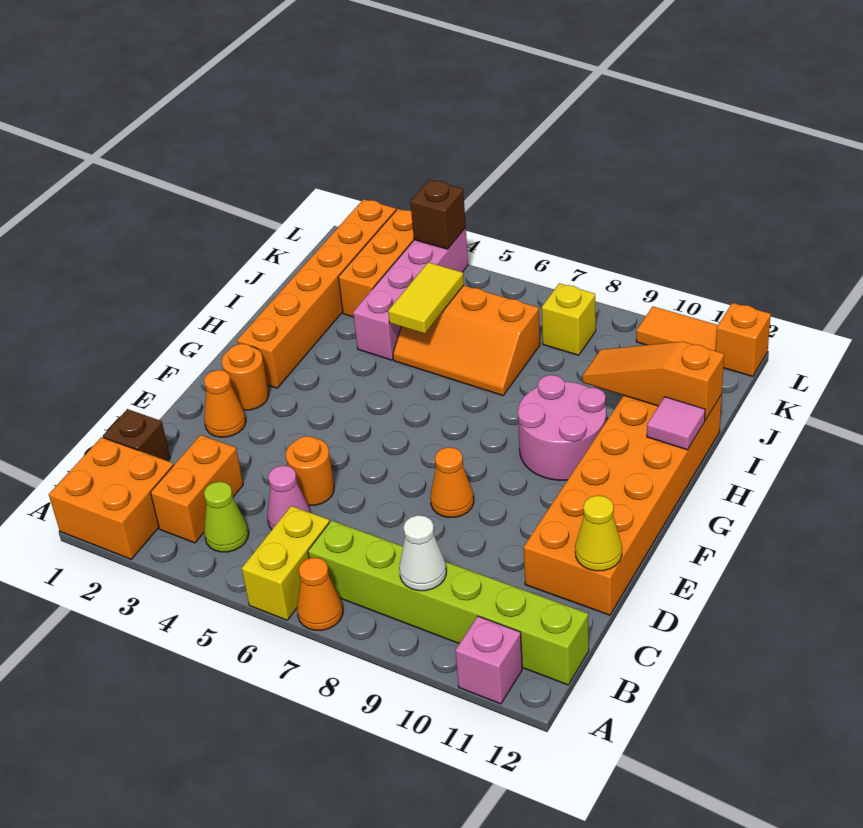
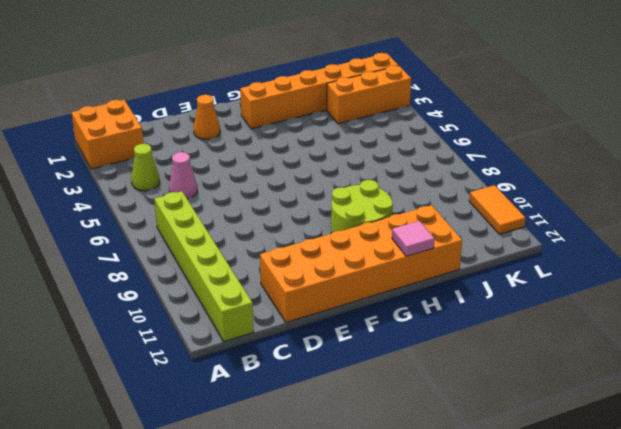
lime round brick G9:H10 level 1 -> pink round brick G9:H10 level 1
none -> yellow brick A6:B6 level 1
none -> orange cone A7 level 1
none -> pink brick A11 level 1

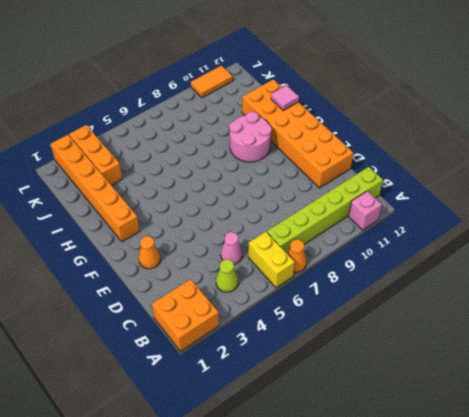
none -> orange brick B3:C3 level 1
none -> brown brick C1 level 1
none -> orange round brick D5 level 1

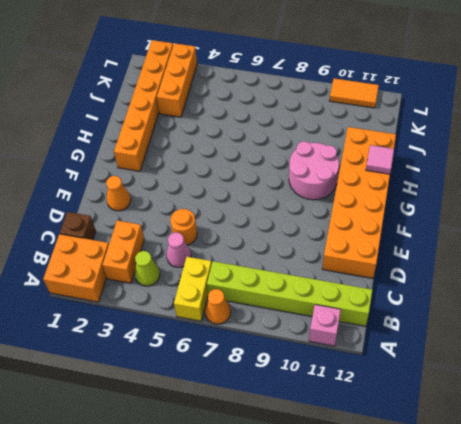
none -> orange cone E8 level 1
none -> orange round brick F2 level 1
none -> pink brick I4:L4 level 1

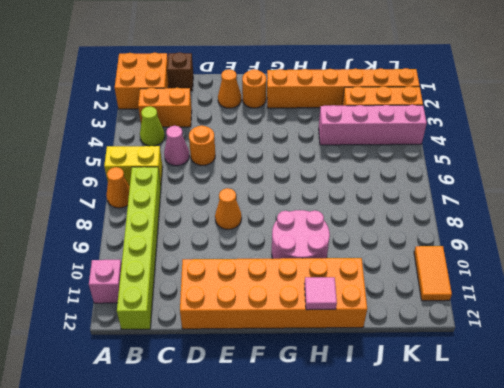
none -> orange slope I5:J7 level 1 top J
none -> yellow brick K8 level 1
none -> orange brick L12 level 1

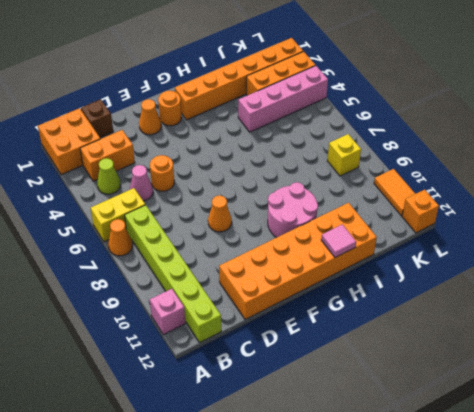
none -> orange slope I5:J7 level 1 top J
none -> white cone B9 level 2
none -> yellow cone D12 level 2

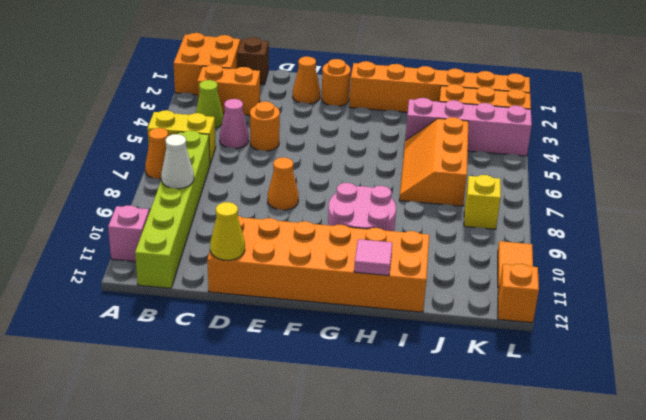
none -> yellow tile I5:J5 level 2
none -> orange slope I10:I12 level 2 top 12
none -> brown brick L4 level 2

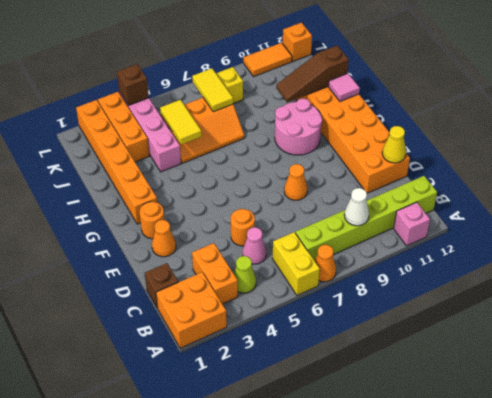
brown slope I10:I12 level 2 top 12 -> orange slope I10:I12 level 2 top 12
yellow tile J7:K7 level 2 -> none

